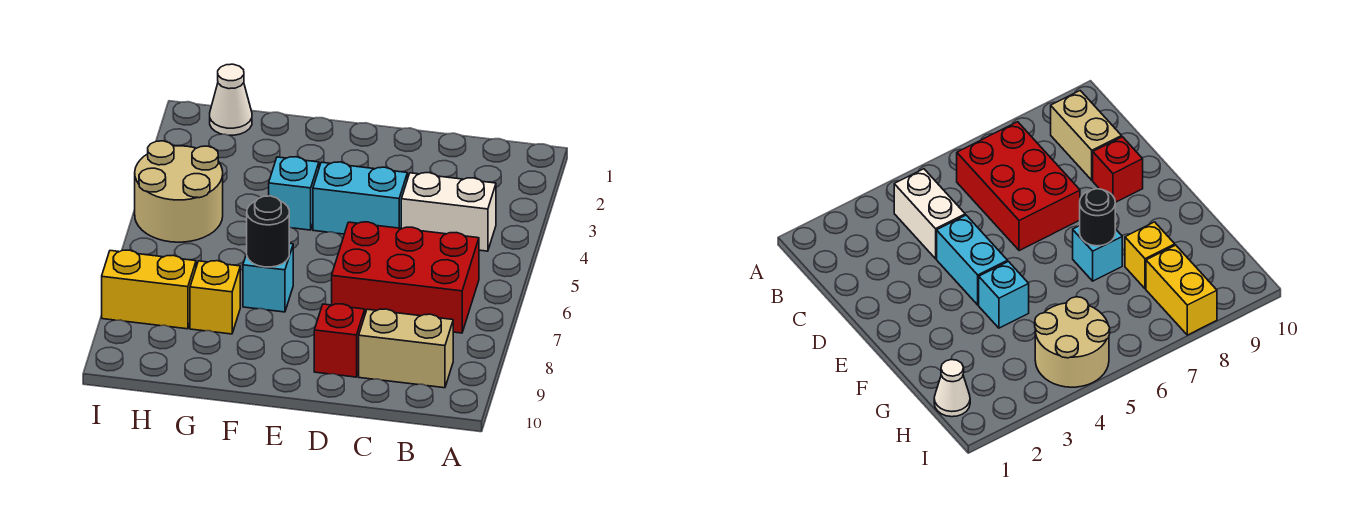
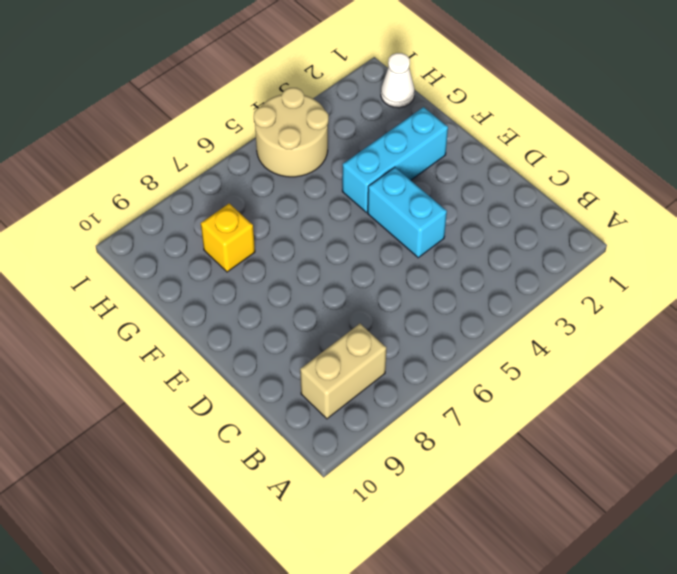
tan brick B8:B9 level 1 -> tan brick B9:C9 level 1
cyan brick F2:F4 level 1 -> cyan brick F4 level 1
none -> white brick B4:C4 level 1
none -> red brick B6:D7 level 1
none -> red brick D9 level 1

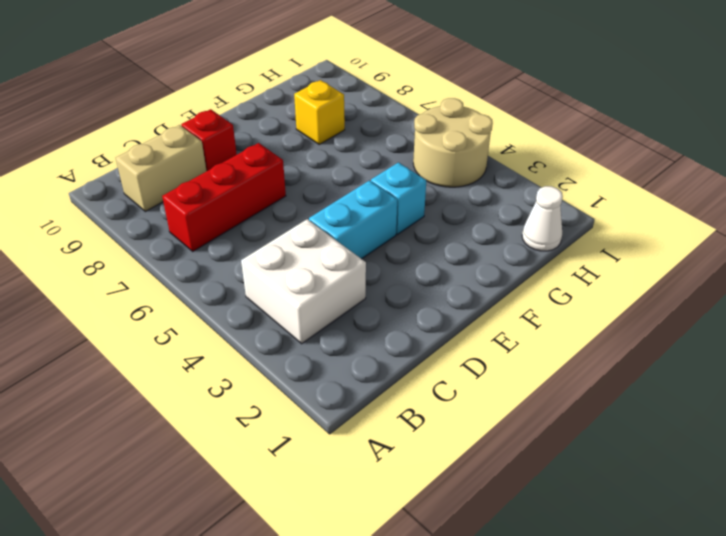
white brick B3:C4 level 1 -> white brick B4:C4 level 1
red brick B7:D7 level 1 -> red brick B6:D7 level 1
none -> cyan brick F7 level 1
none -> yellow brick H8:I8 level 1
none -> black round brick F7 level 2

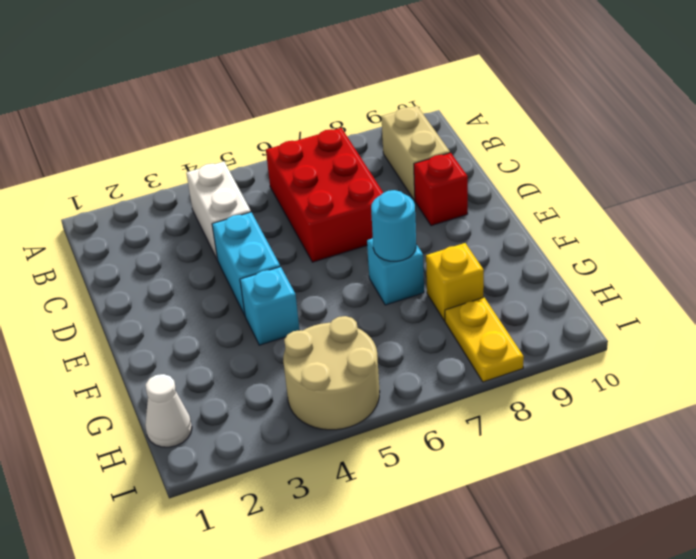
cyan round brick F7 level 2 -> black round brick F7 level 2
yellow plate H8:I8 level 1 -> yellow brick H8:I8 level 1

